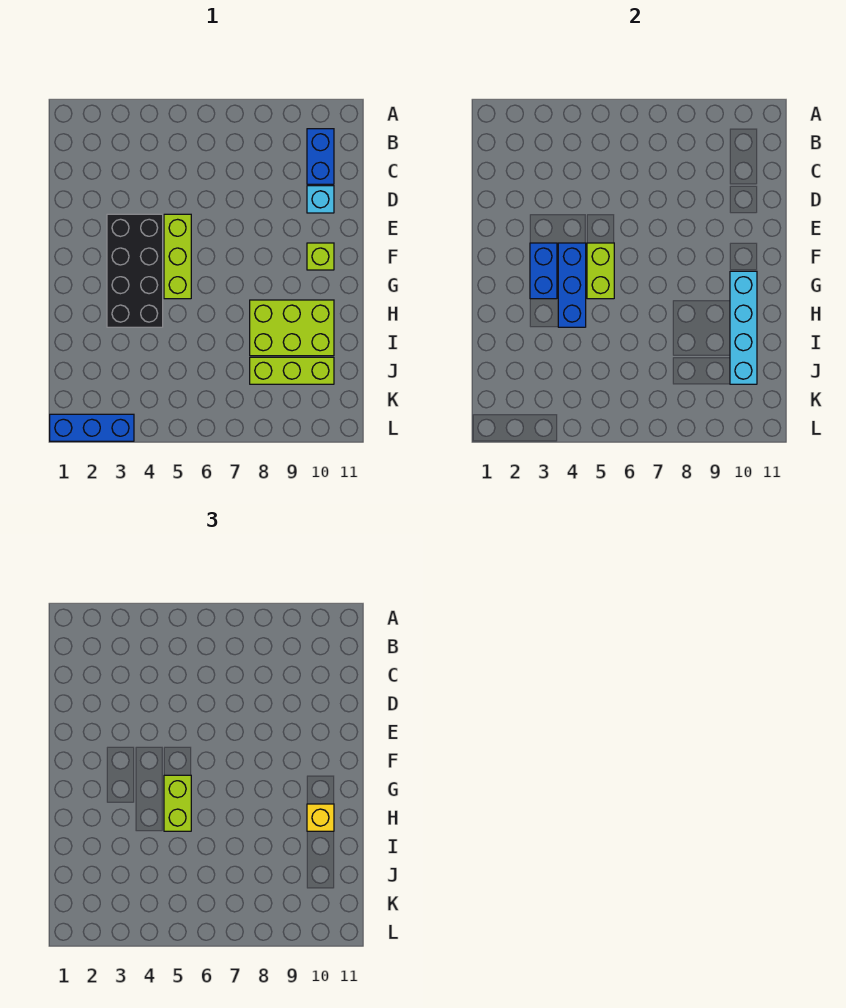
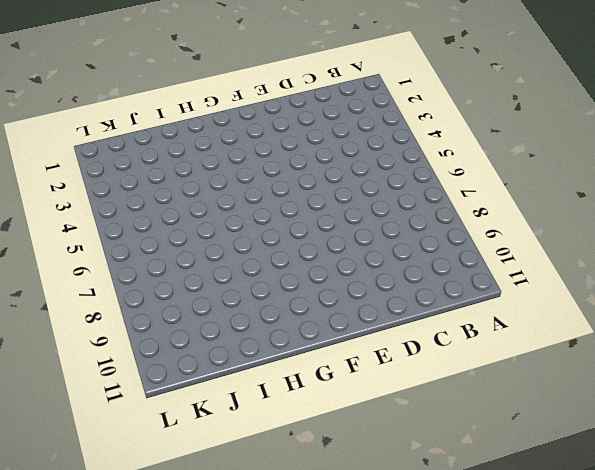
none -> blue brick B10:C10 level 1
none -> cyan brick D10 level 1
none -> black brick E3:H4 level 1

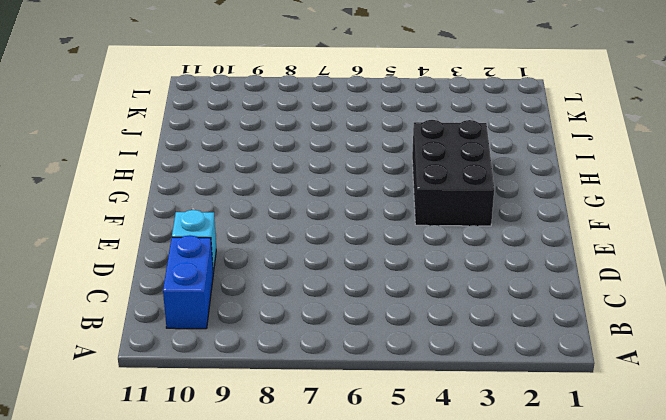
black brick F3:H4 level 1 -> black brick E3:H4 level 1
none -> lime brick E5:G5 level 1
none -> lime brick F10 level 1
none -> lime brick H8:I10 level 1

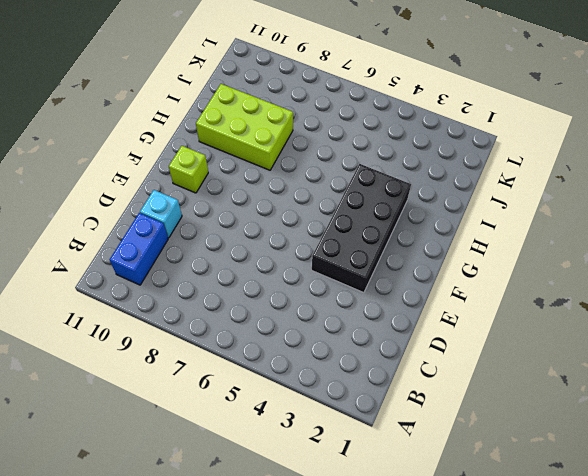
none -> lime brick E5:G5 level 1
none -> lime brick J8:J10 level 1
none -> blue brick L1:L3 level 1

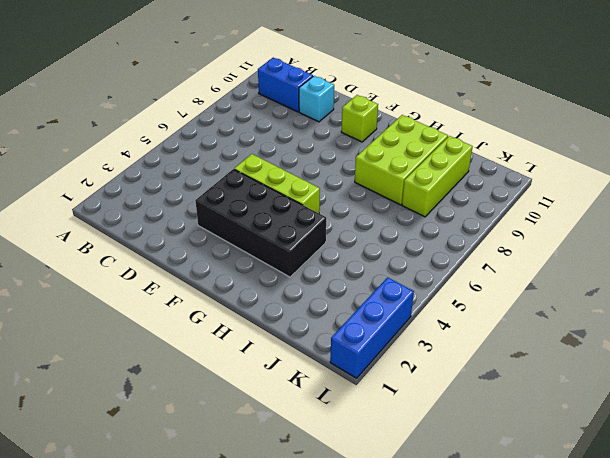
none -> blue brick F3:G3 level 2
none -> blue brick F4:H4 level 2
none -> lime brick F5:G5 level 2

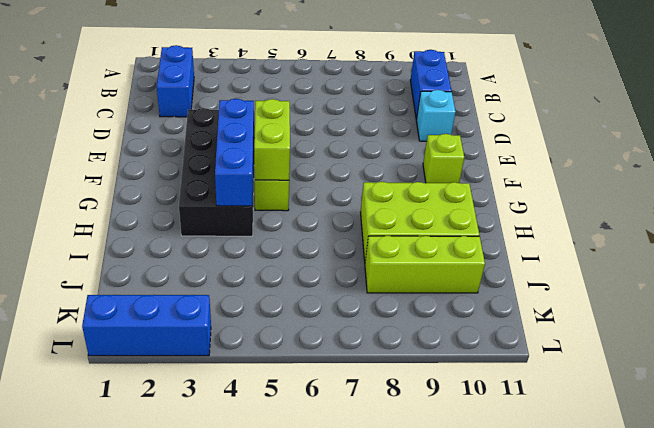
blue brick B2:C2 level 1 -> blue brick F3:G3 level 2
none -> cyan brick G10:J10 level 2
none -> lime brick G5:H5 level 3
none -> yellow brick H10 level 3

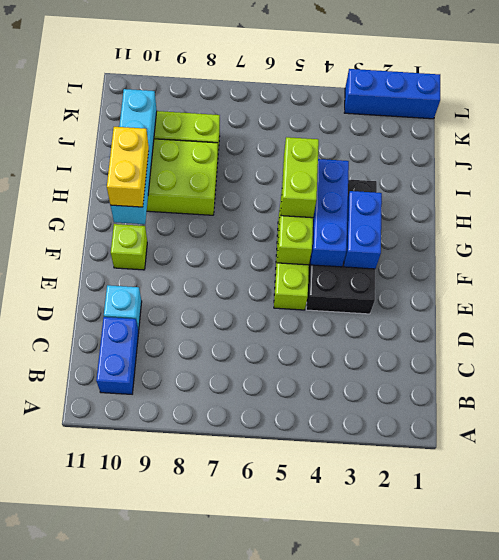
yellow brick G10:H10 level 3 -> yellow brick H10 level 3

